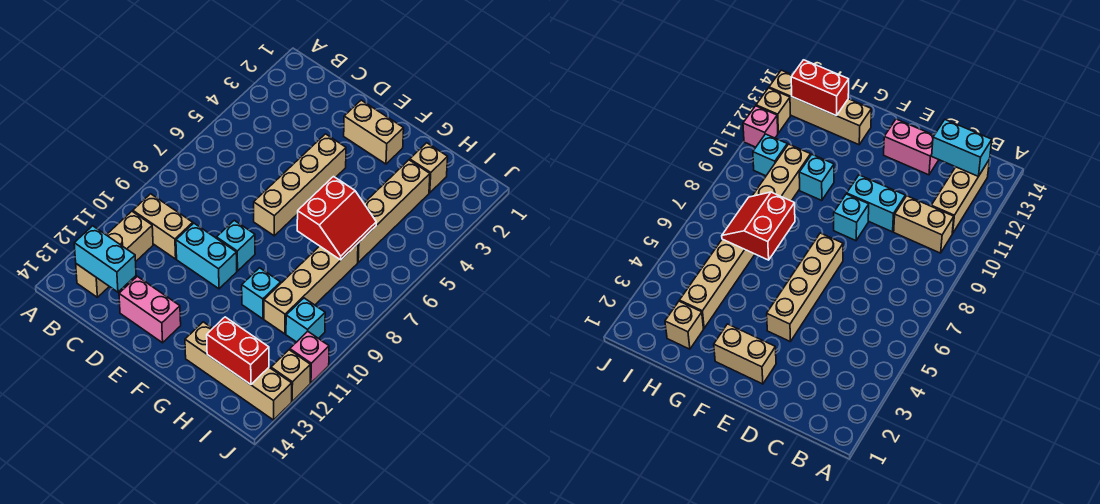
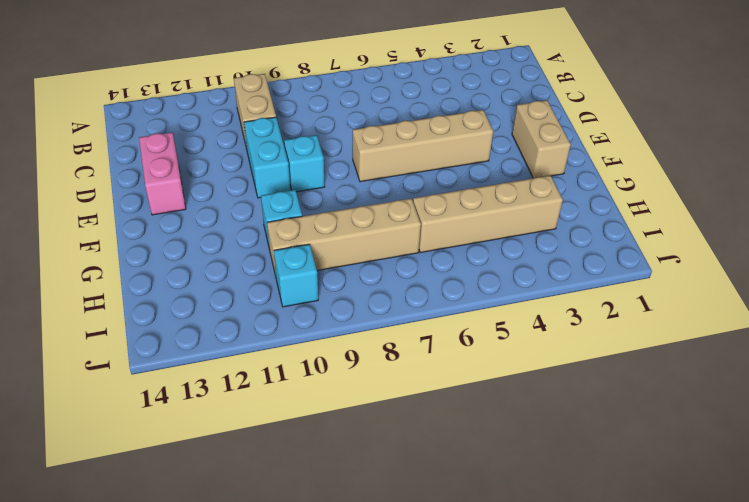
none -> tan brick B11:B13 level 1
none -> tan brick G13:J13 level 1
none -> tan brick H2 level 1

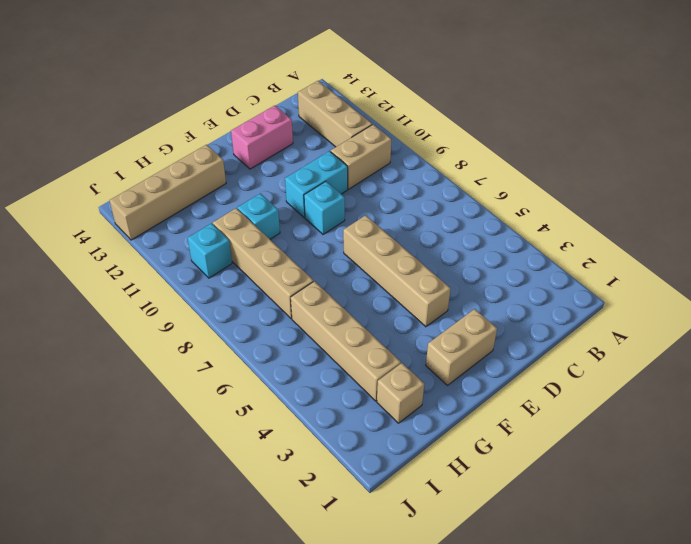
none -> pink brick J11 level 1
none -> tan brick J12 level 1
none -> cyan brick B13:C13 level 2

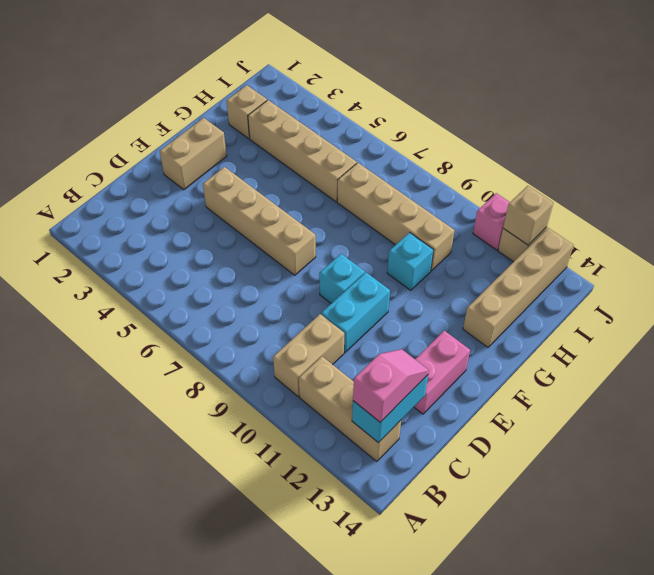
pink slope B13:C13 level 3 top B -> none
tan brick J12 level 2 -> none
none -> cyan brick I10 level 1
none -> red slope G6:H7 level 2 top G
none -> red brick H13:I13 level 2

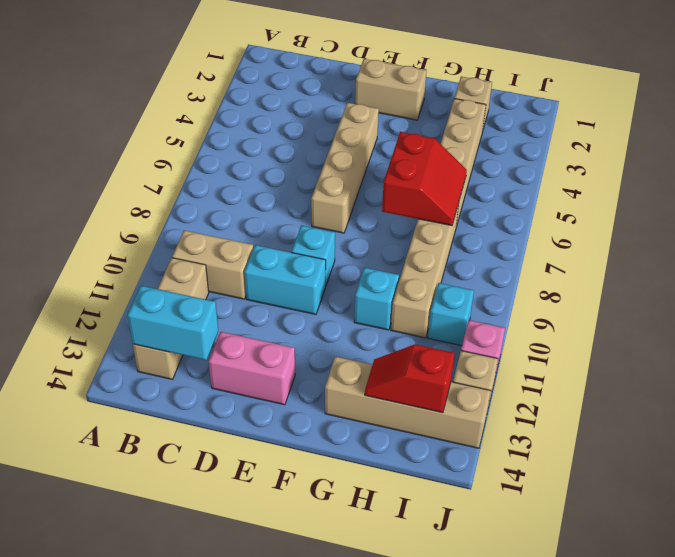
red slope H13:I13 level 2 top I -> red brick H13:I13 level 2

